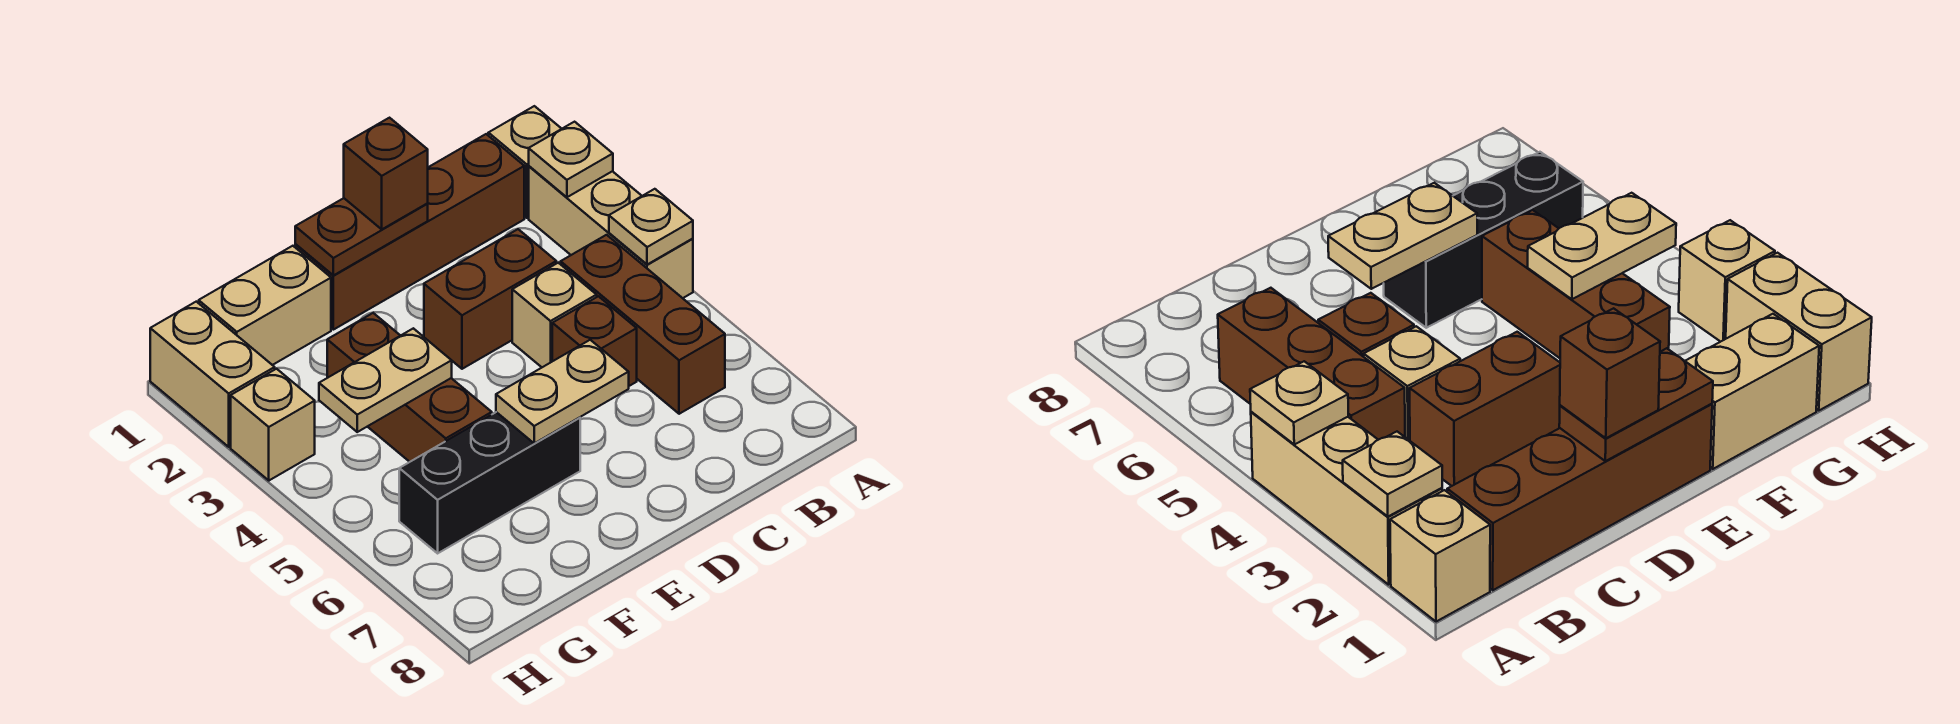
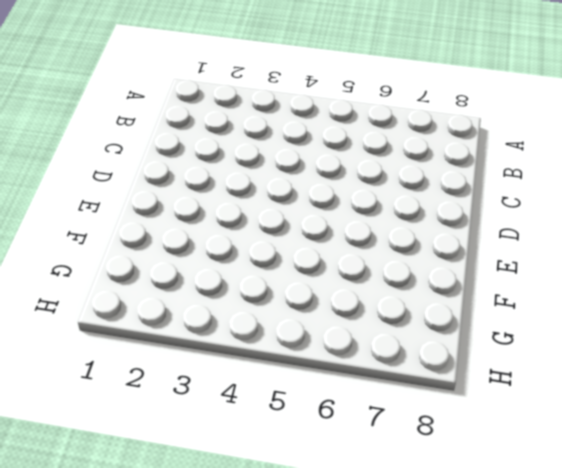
none -> tan brick A1 level 1
none -> tan brick A2:A4 level 1
none -> brown brick B1:E1 level 1

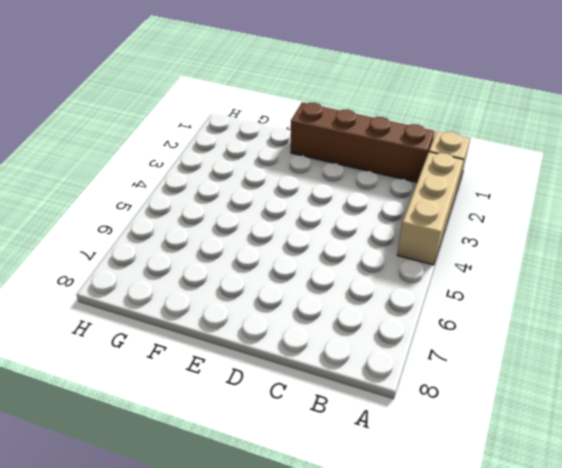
none -> brown brick B4:B6 level 1
none -> brown brick C3:D3 level 1
none -> tan brick C4 level 1

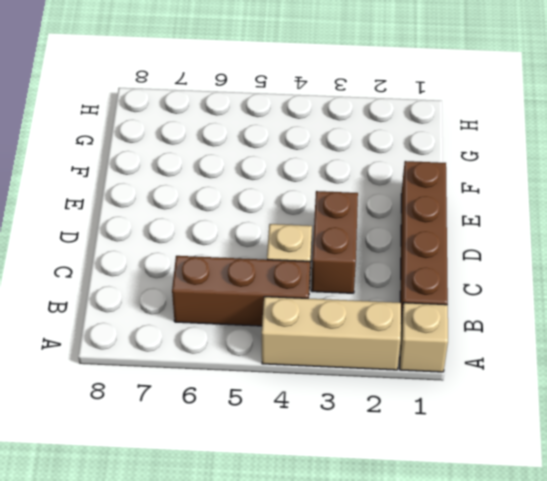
none -> brown brick C5 level 1
none -> black brick E6:G6 level 1
none -> tan brick F1:G1 level 1

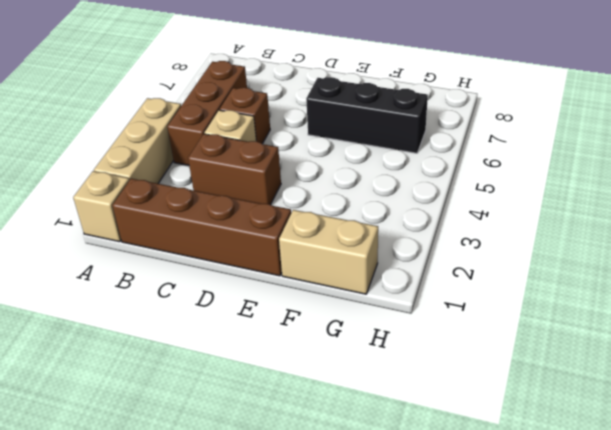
none -> brown brick F3:F5 level 1
none -> tan brick H1:H2 level 1
none -> tan brick H3 level 1

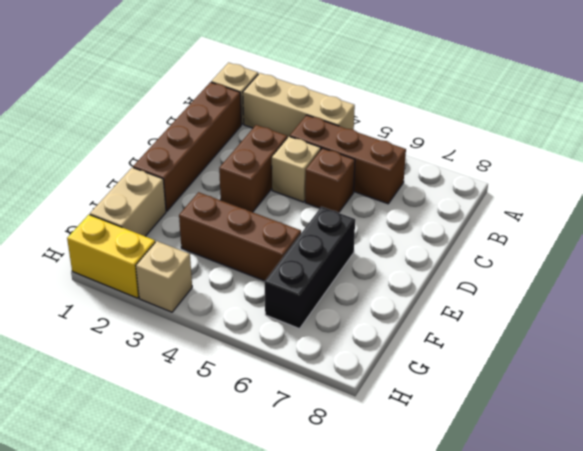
yellow brick H1:H2 level 1 -> tan brick H1:H2 level 1
none -> tan plate A2 level 2
none -> tan plate A4 level 2
none -> brown plate D1:E1 level 2

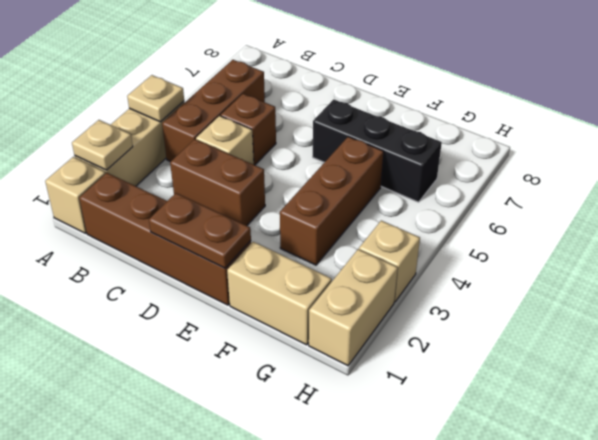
none -> tan plate D6:E6 level 2
none -> tan plate F4:G4 level 2
none -> brown brick D1 level 3

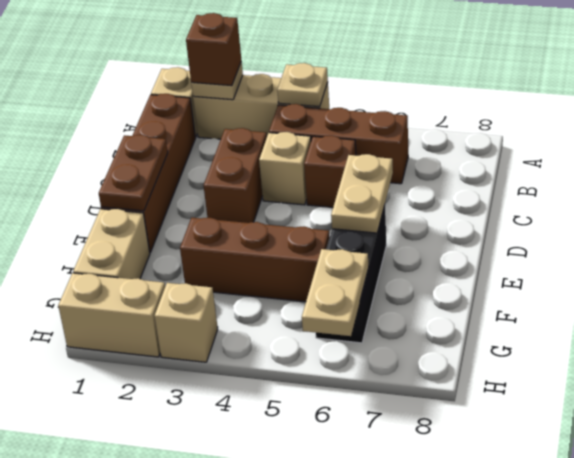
brown brick A2 level 3 -> brown brick D1 level 3
tan plate G6:H6 level 2 -> tan plate F4:G4 level 2

